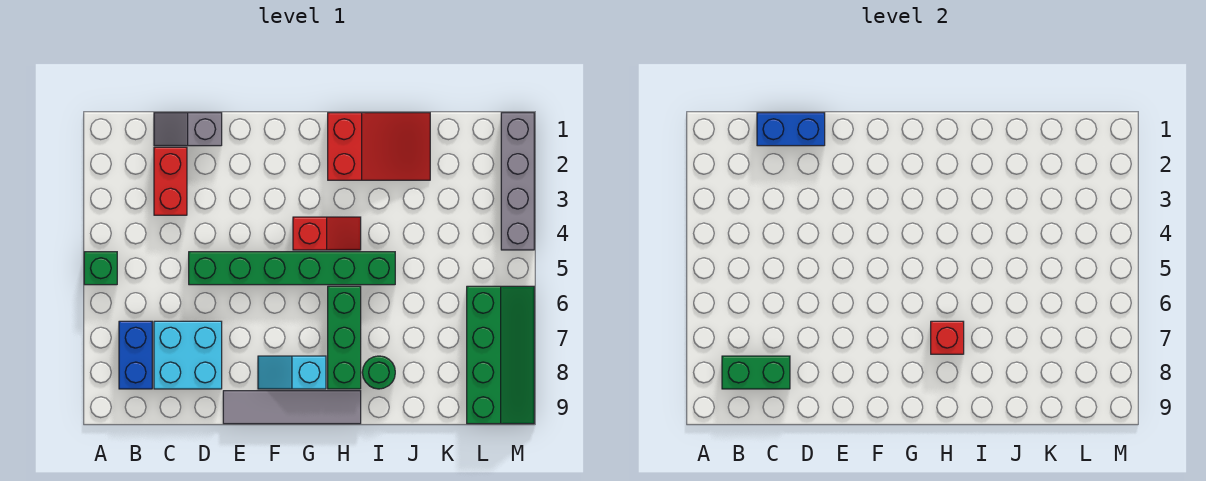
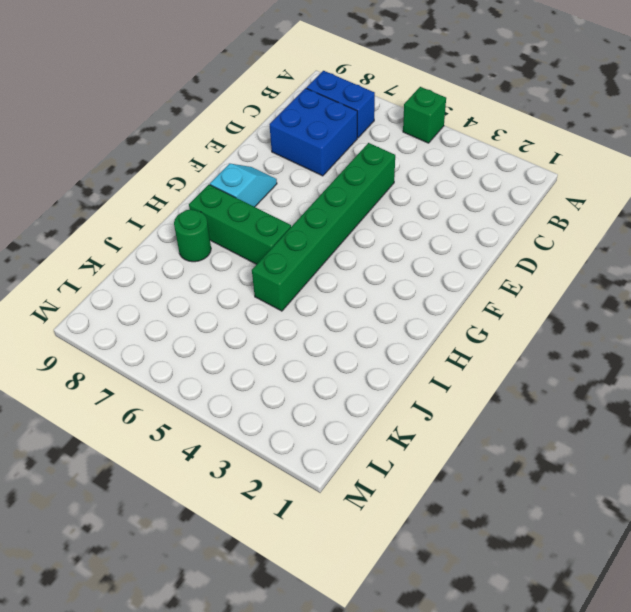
blue brick C7:D8 level 1 -> cyan brick C7:D8 level 1
none -> grey slope C1:D1 level 1 top D
none -> red brick C2:C3 level 1
none -> grey tile E9:H9 level 1

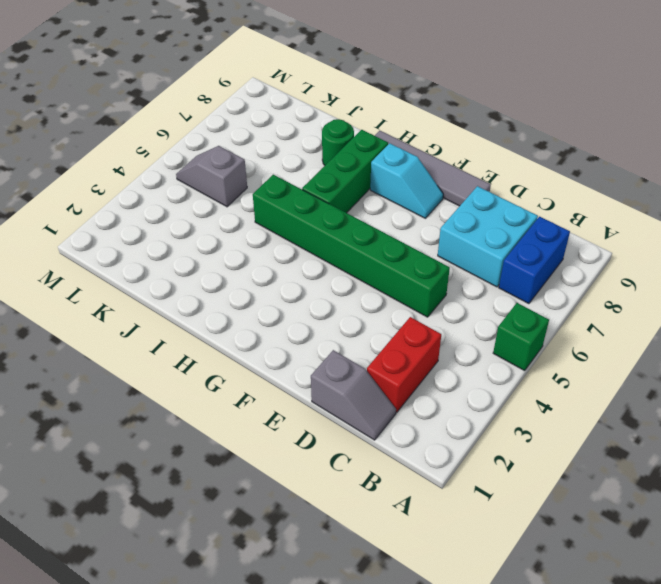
grey slope K5:L5 level 1 top K -> none
none -> red slope G4:H4 level 1 top G
none -> red slope H1:J2 level 1 top H
none -> green slope L6:M9 level 1 top L

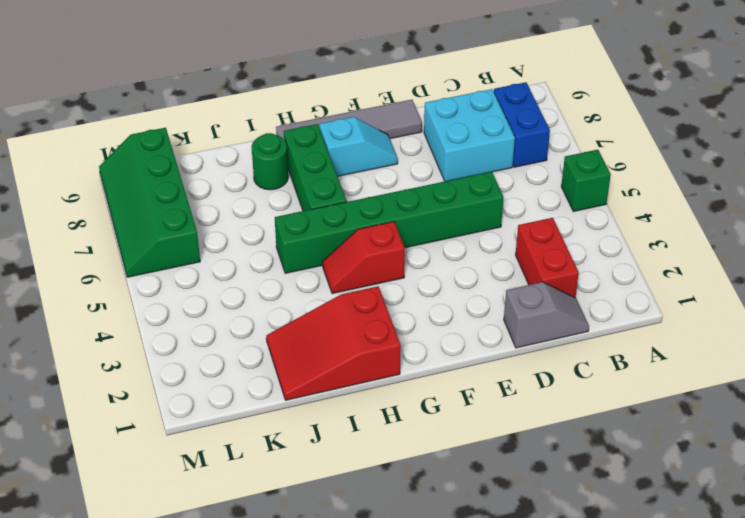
none -> grey brick M1:M4 level 1
none -> green brick B8:C8 level 2
none -> blue brick C1:D1 level 2

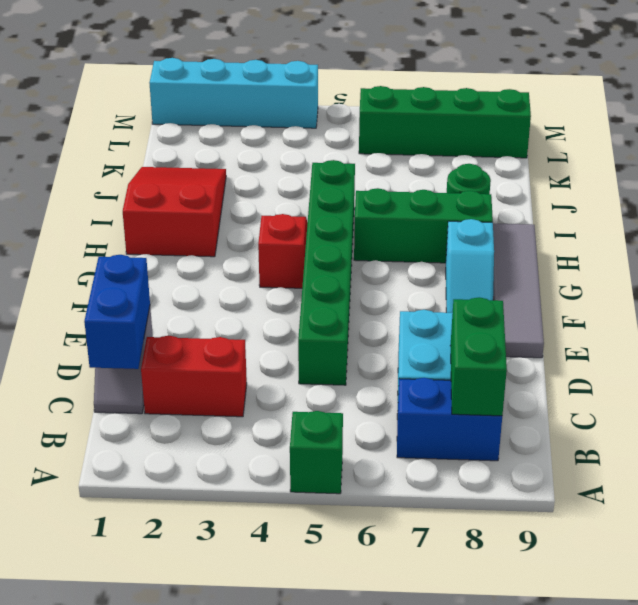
cyan brick M1:M4 level 1 -> grey brick M1:M4 level 1
none -> red brick H7 level 2

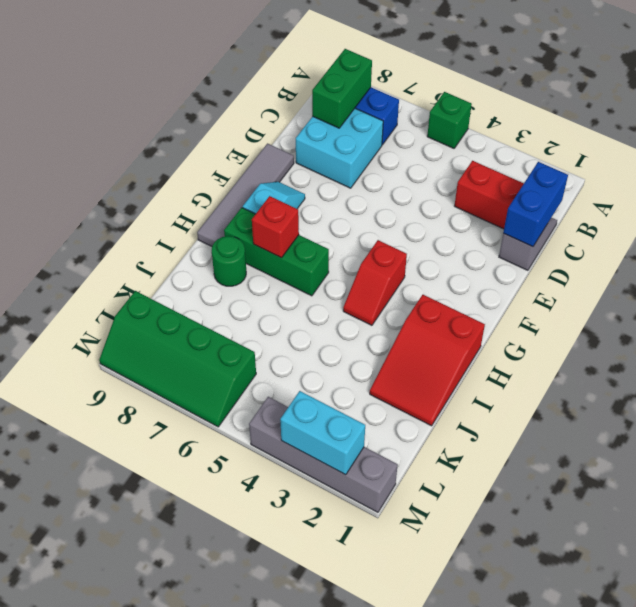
cyan brick M2:M3 level 2 -> none
none -> green brick D5:I5 level 1

